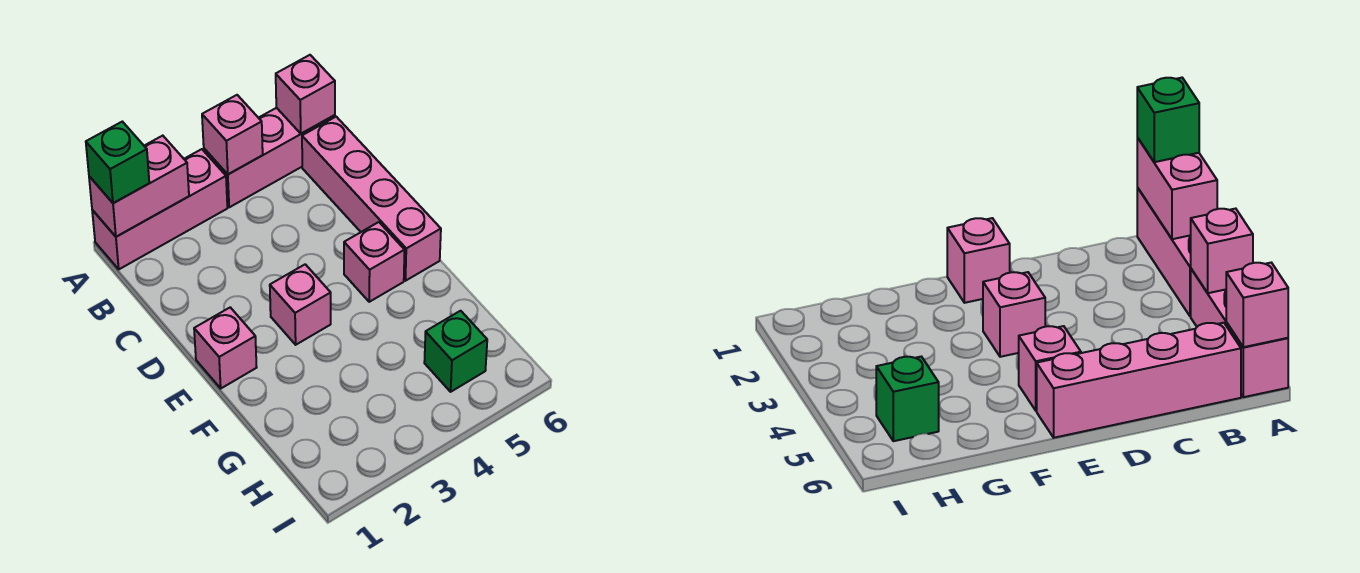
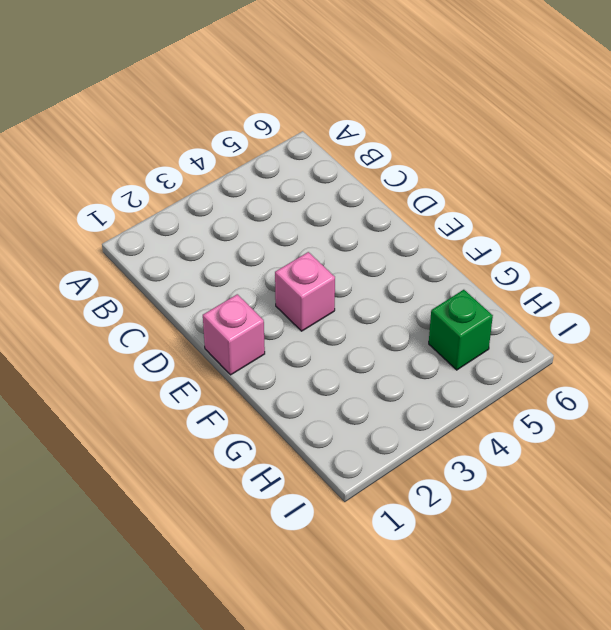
none -> pink brick A1:A3 level 1
none -> pink brick A4:A6 level 1

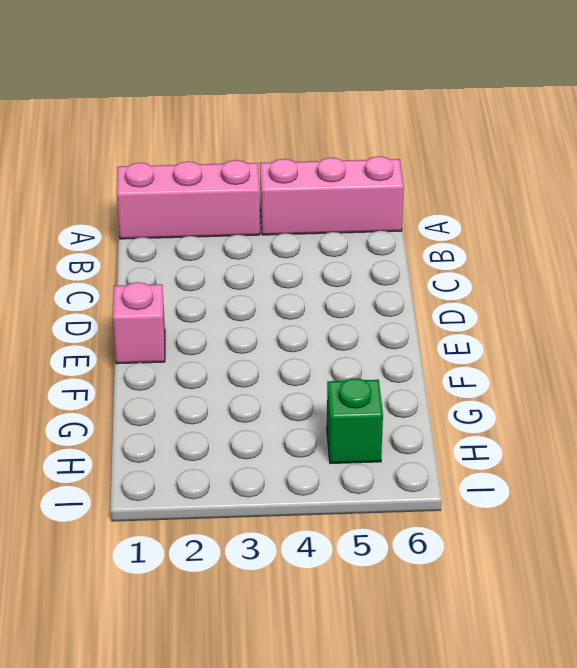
none -> pink brick B6:E6 level 1
none -> pink brick E3 level 1

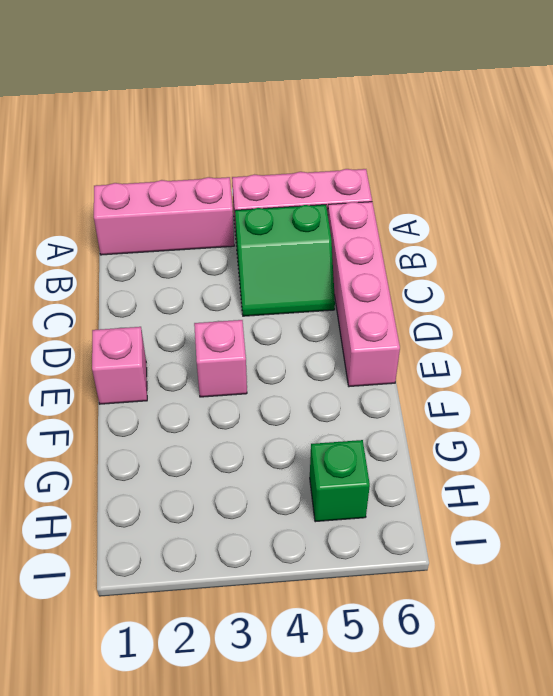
green slope B4:C5 level 1 top B -> none
none -> pink brick E5 level 1
none -> pink brick A1:A2 level 2

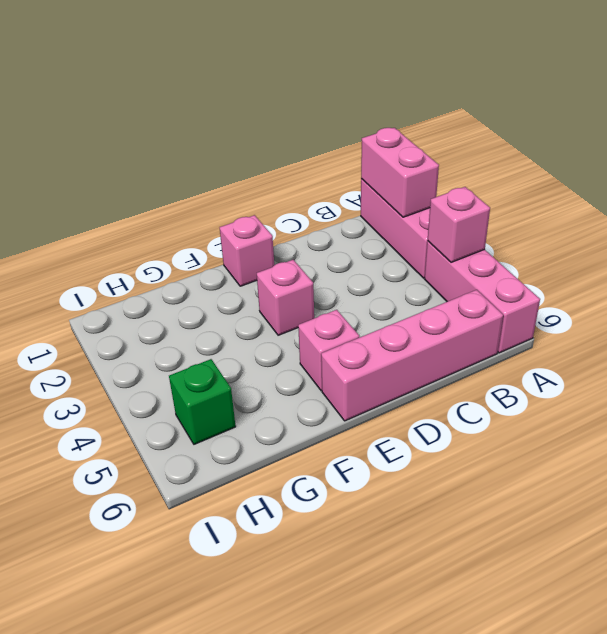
none -> pink brick A6 level 2
none -> green brick A1 level 3

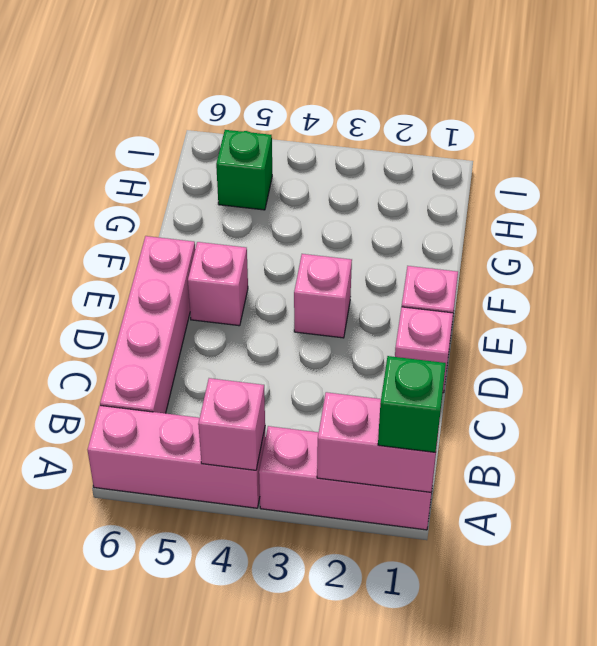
pink brick D1 level 1 -> pink brick A6 level 2

